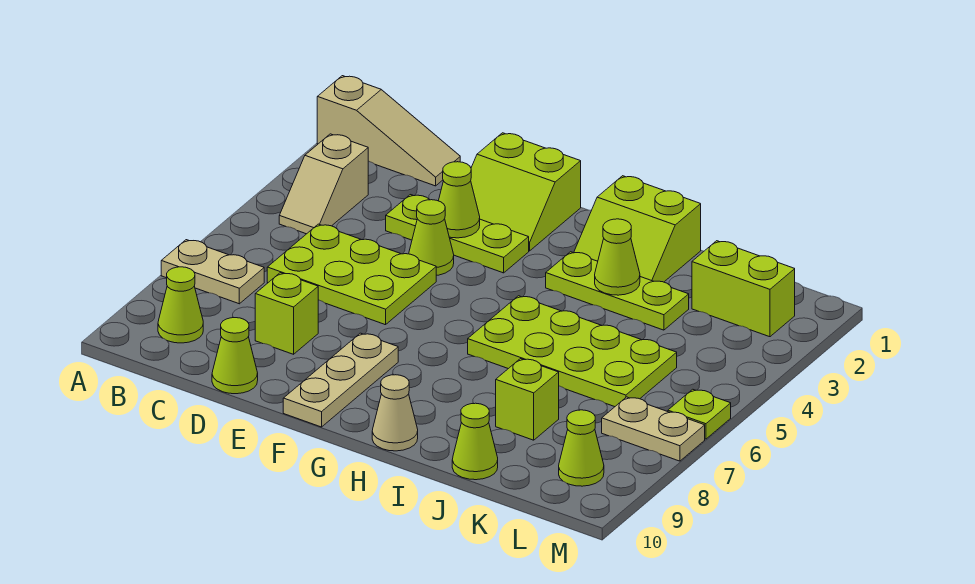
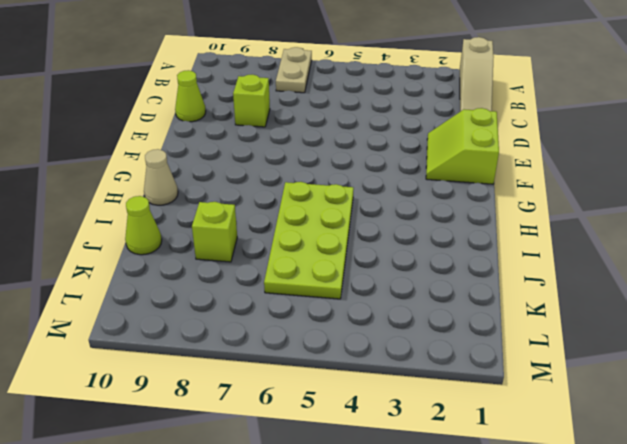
none -> tan slope B3:B4 level 1 top 3
none -> lime cone B9 level 1
none -> lime plate C5:E6 level 1

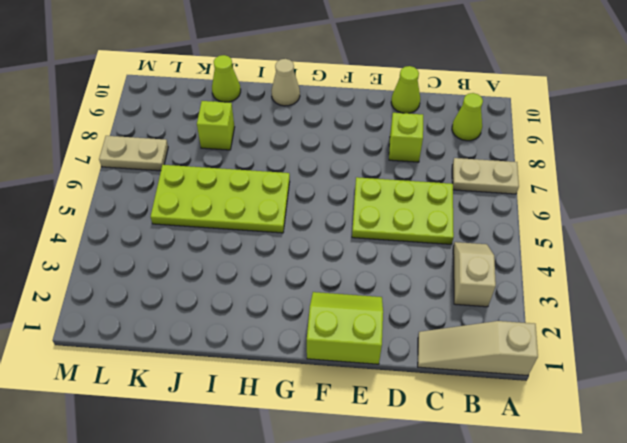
none -> lime plate D3:F3 level 1
none -> lime cone E4 level 1
none -> tan plate F8:F10 level 1

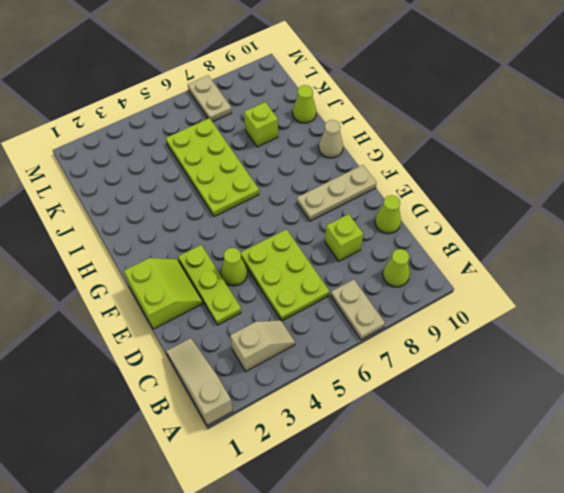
none -> lime slope H1:I2 level 1 top 1
none -> lime plate H3:J3 level 1
none -> lime brick K2:L2 level 1

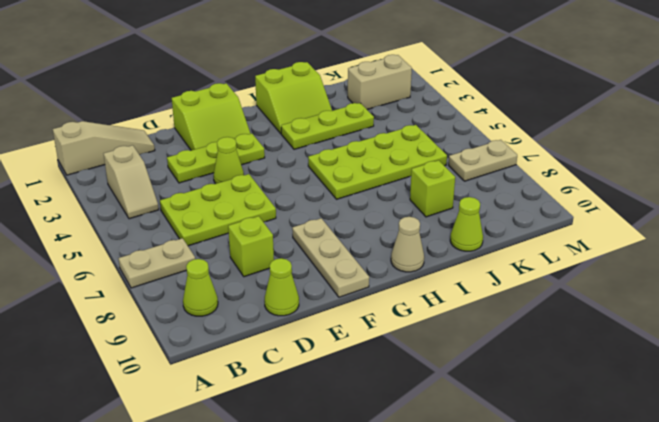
tan brick K2:L2 level 1 -> lime brick K2:L2 level 1
none -> lime cone L9 level 1
none -> lime plate M6 level 1
none -> lime cone E3 level 2

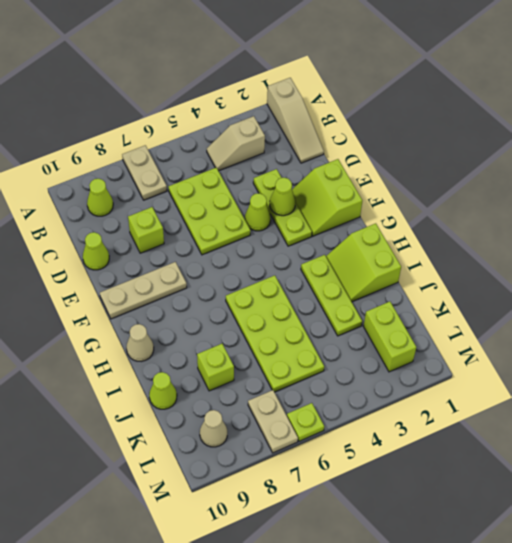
tan cone L9 level 1 -> lime cone L9 level 1
none -> lime cone I3 level 2

